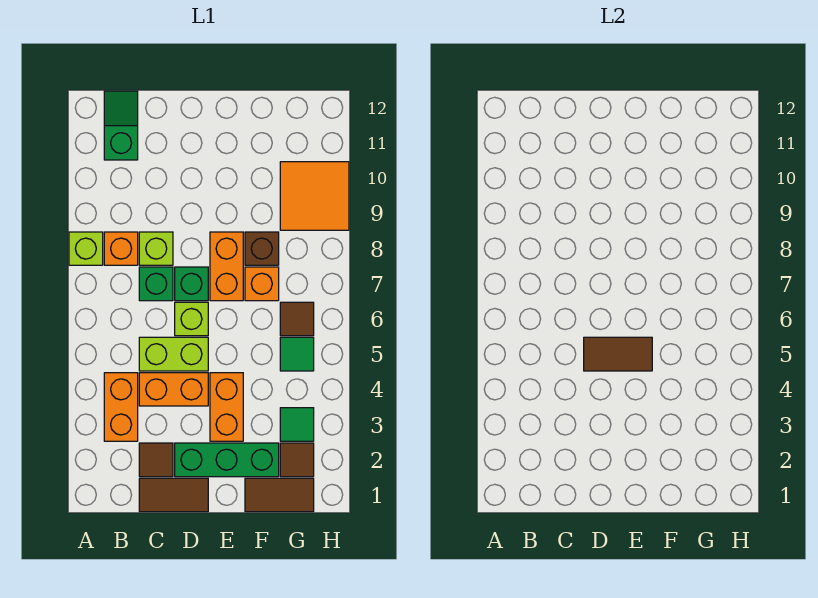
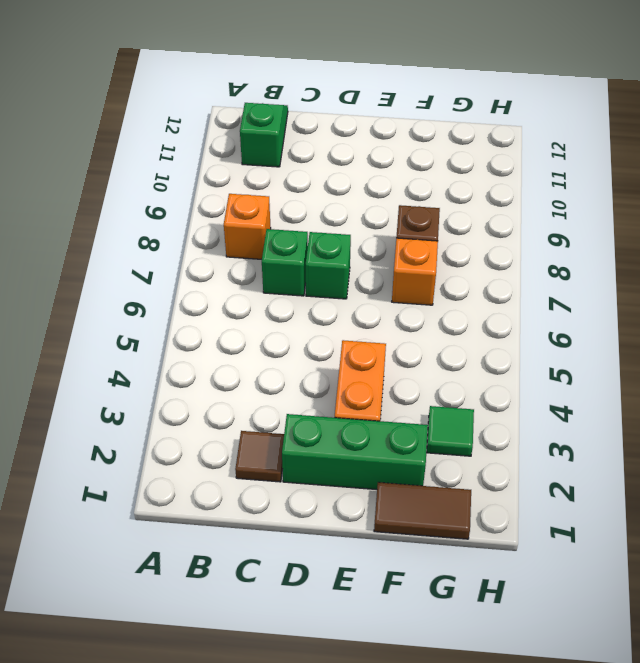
none -> lime brick A8 level 1
none -> orange brick B3:B4 level 1
none -> brown tile C1:D1 level 1

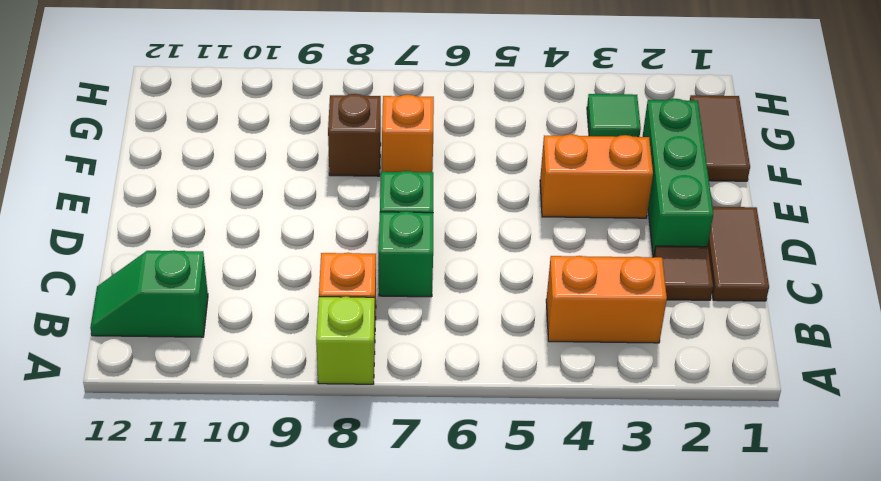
none -> orange brick C4:D4 level 1
none -> lime brick C5:D5 level 1
none -> lime brick C8 level 1

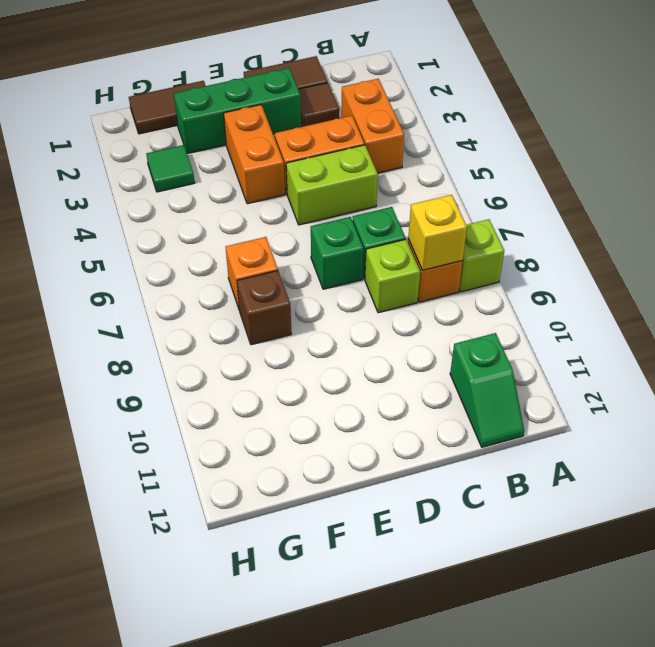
yellow brick B8 level 2 -> none
none -> lime brick D6 level 1
none -> orange brick E7:E8 level 1
none -> brown tile G2 level 1

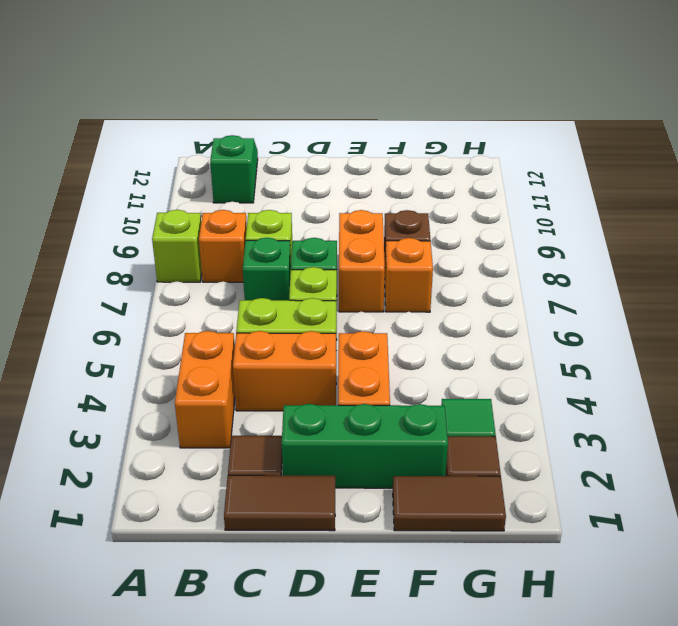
none -> green tile G5 level 1
none -> brown tile G6 level 1
none -> orange tile G9:H10 level 1

